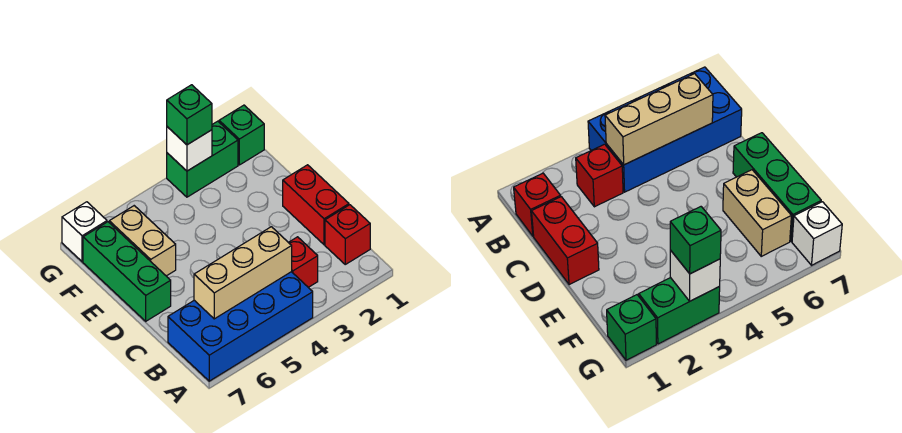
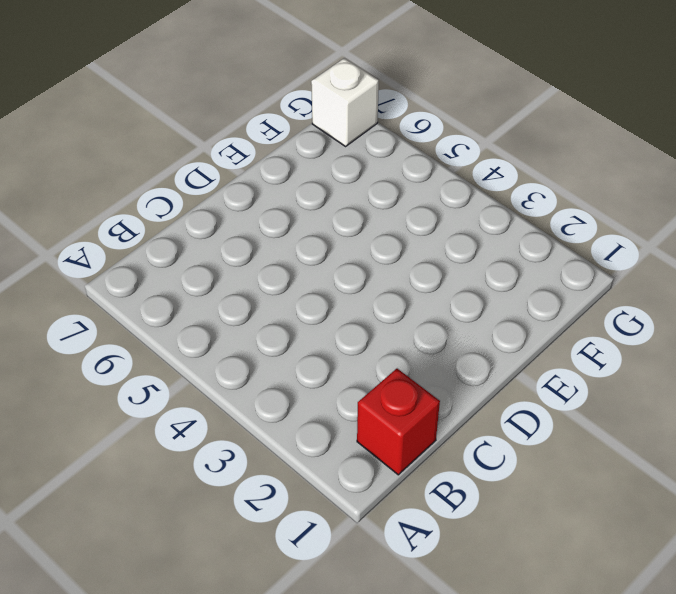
none -> blue brick A4:B7 level 1
none -> red brick B3 level 1
none -> red brick C1:D1 level 1

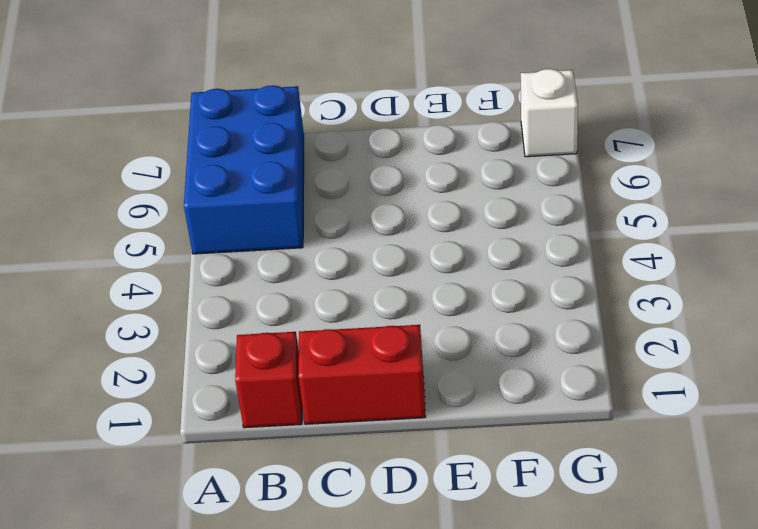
blue brick A5:B7 level 1 -> blue brick A4:B7 level 1
none -> red brick B3 level 1
none -> green brick D7:F7 level 1
none -> tan brick E6:F6 level 1

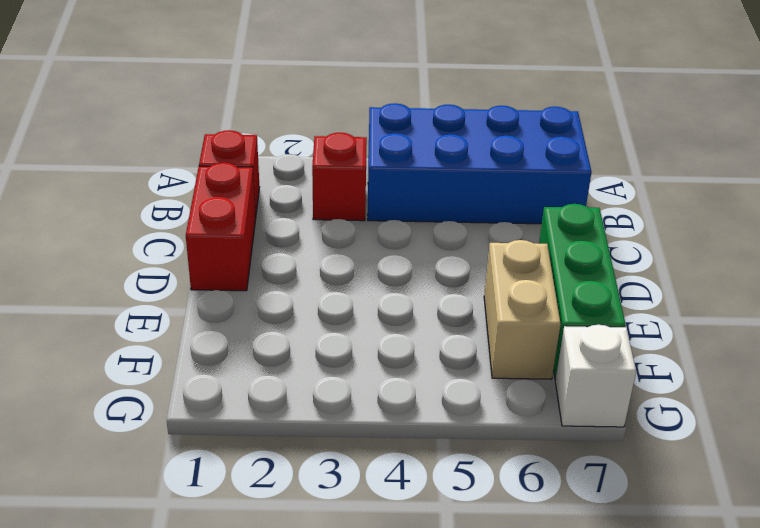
none -> green brick G1 level 1
none -> green brick G2:G3 level 1
none -> tan brick B4:B6 level 2

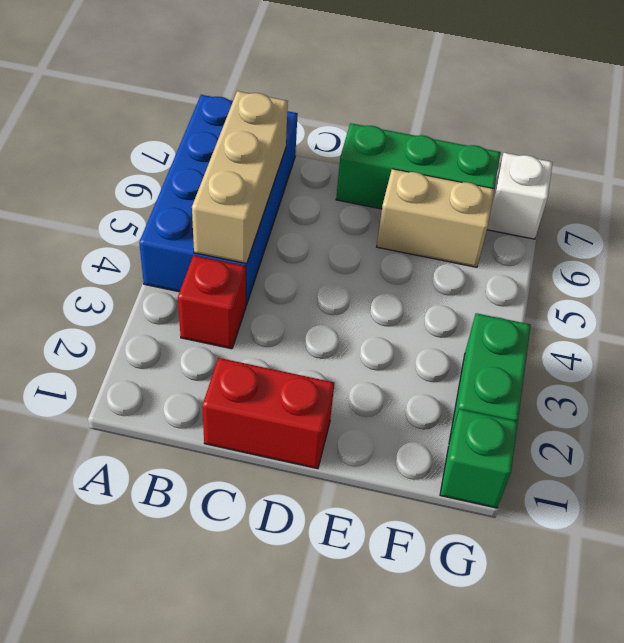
none -> red brick B1 level 1
none -> white brick G3 level 2
none -> green brick G3 level 3

